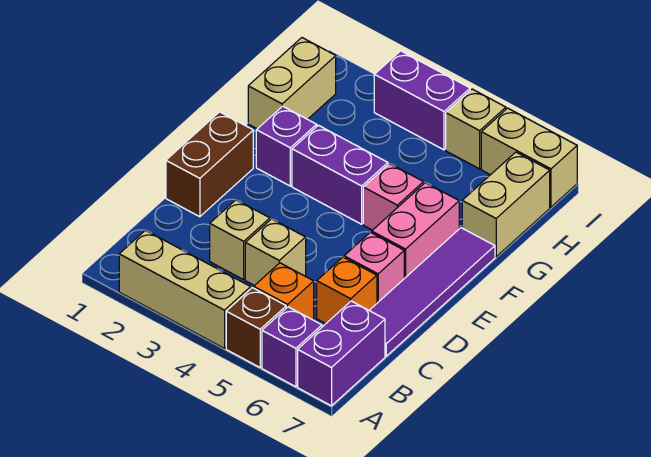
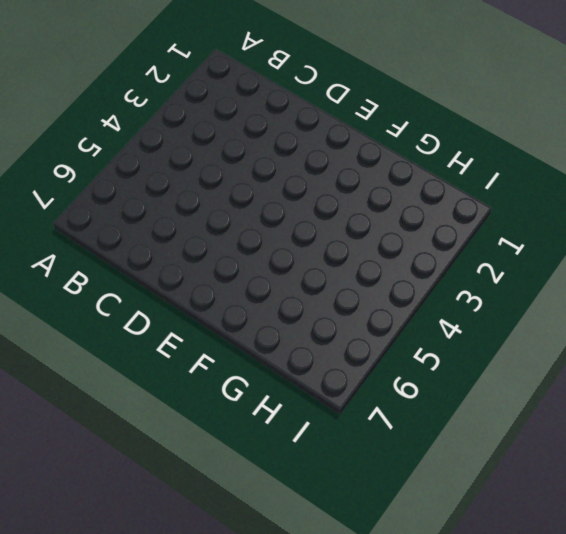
none -> tan brick A2:A4 level 1
none -> brown brick A5 level 1
none -> purple brick A6 level 1

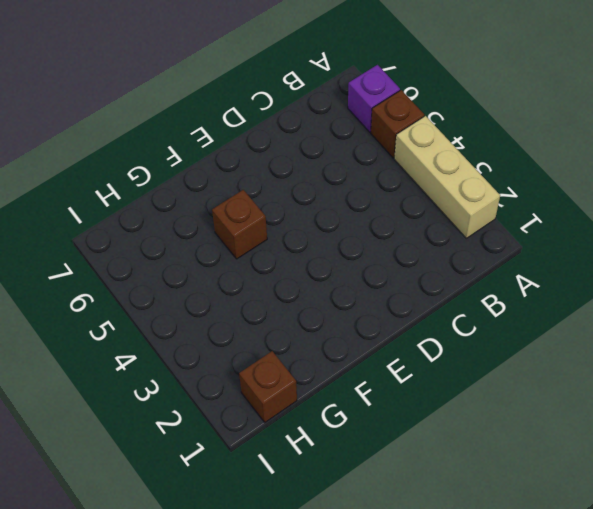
brown brick F5 level 1 -> pink brick F5 level 1
brown brick H1 level 1 -> tan brick G1:H1 level 1
none -> purple brick A7:B7 level 1
none -> orange brick B5 level 1
none -> tan brick C3 level 1

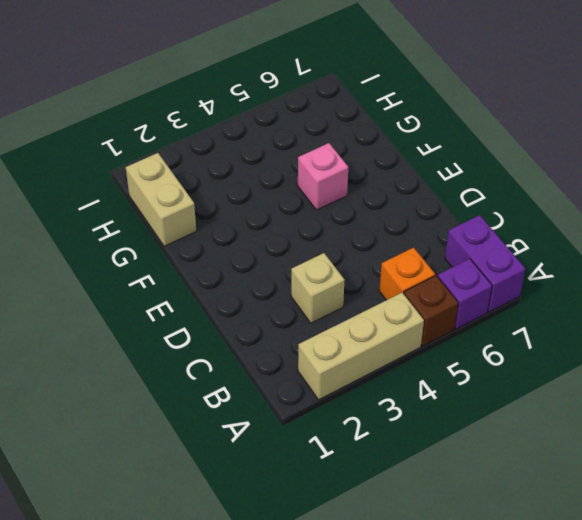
none -> tan brick C4 level 1
none -> orange brick C6 level 1
none -> purple tile C7:F7 level 1

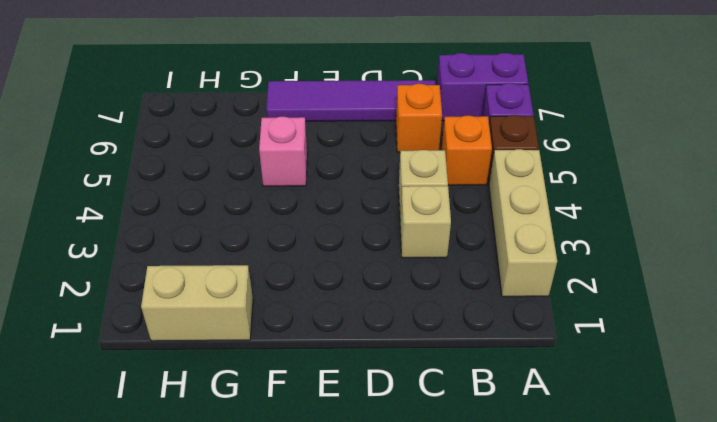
none -> brown brick D1:E1 level 1
none -> pink brick D6 level 1
none -> pink brick E6:F6 level 1

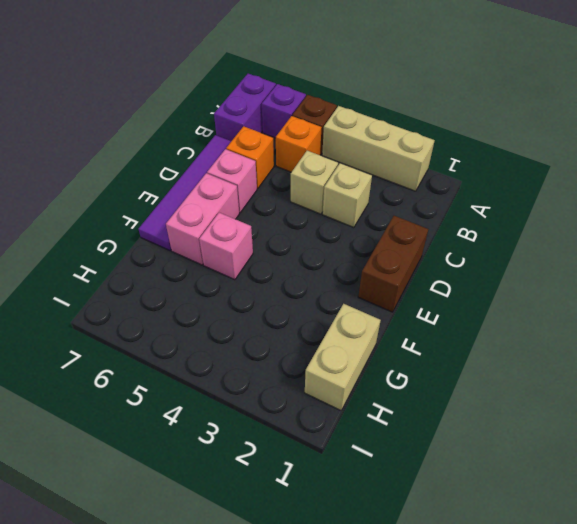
none -> purple brick F2 level 1
none -> purple brick F3:F4 level 1
none -> tan brick G7:H7 level 1

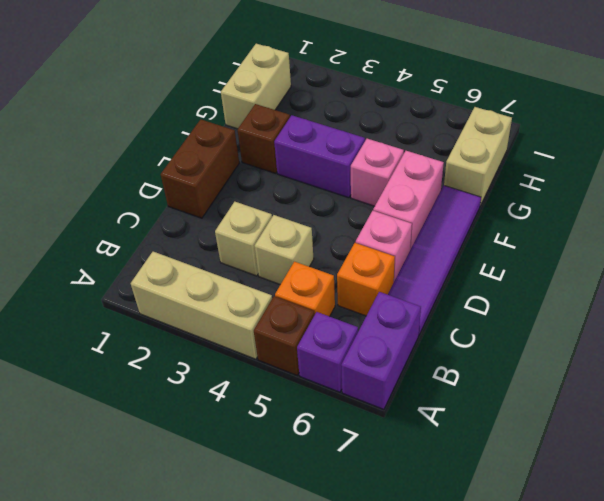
brown brick F2 level 1 -> purple brick F2 level 1
none -> purple brick I3:I4 level 1
none -> tan brick I5 level 1
none -> tan brick I6:I7 level 1

